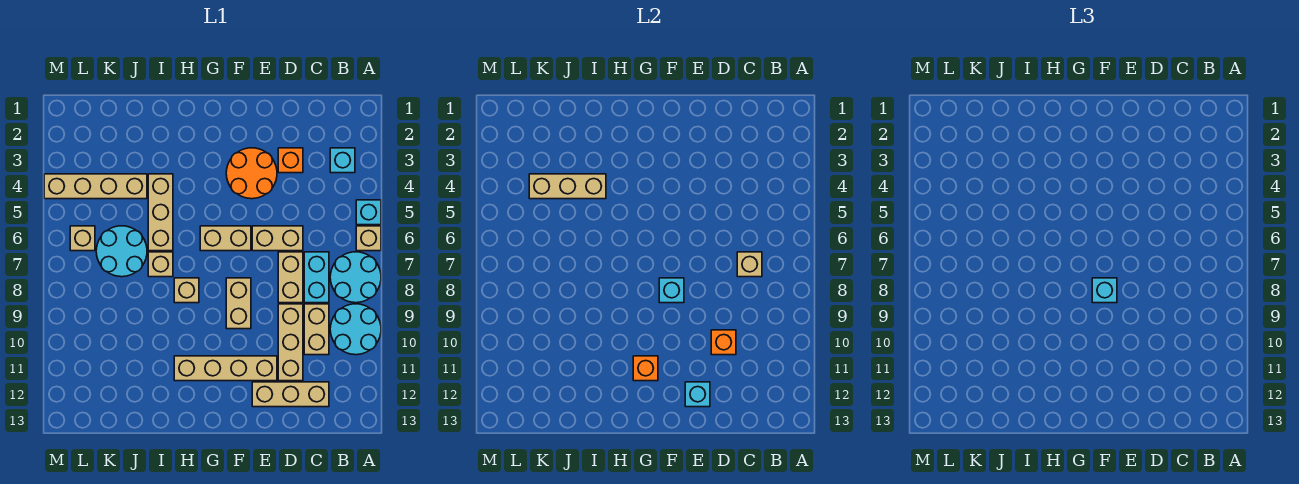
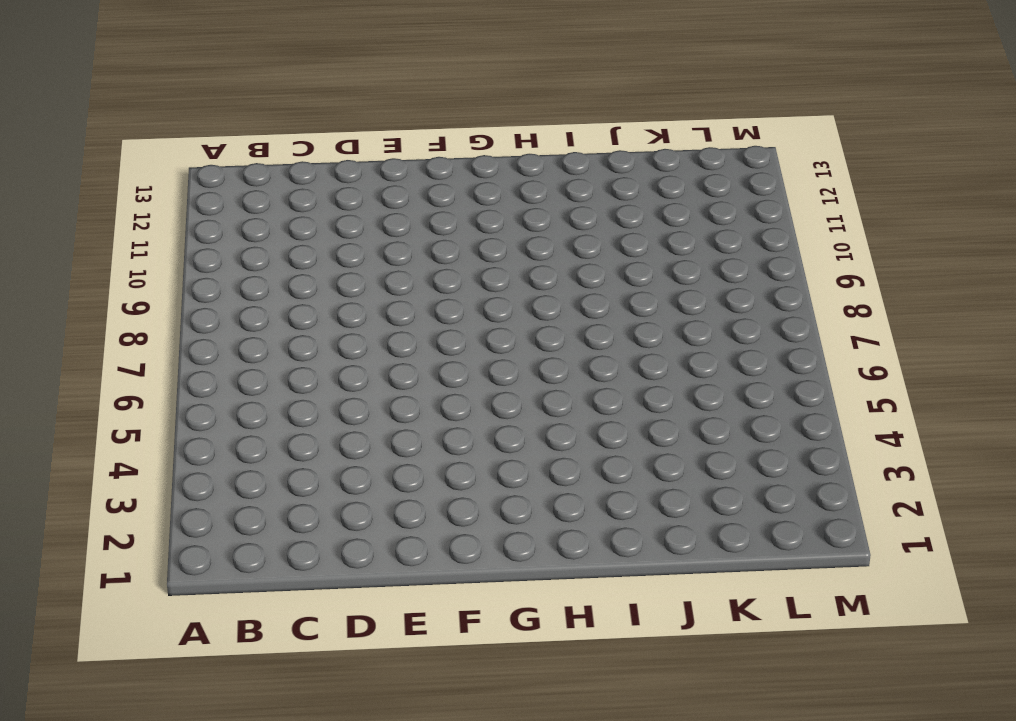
none -> cyan brick A5 level 1
none -> tan brick A6 level 1
none -> cyan round brick A7:B8 level 1

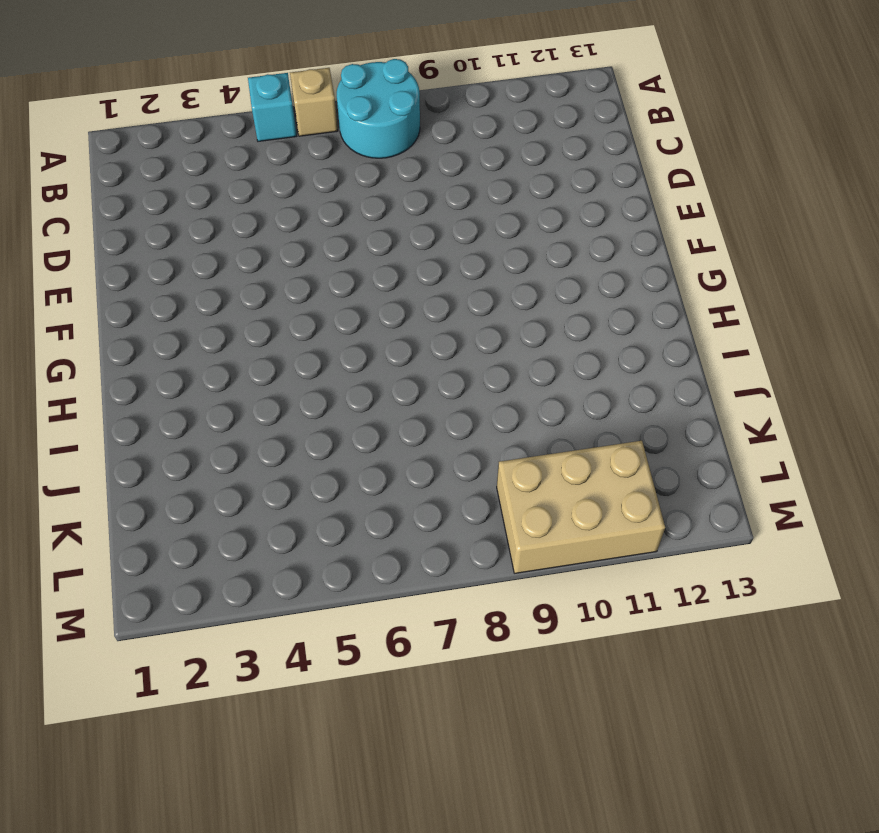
tan brick L9:M11 level 1 -> none
none -> cyan round brick A9:B10 level 1
none -> cyan brick B3 level 1
none -> cyan brick C7:C8 level 1

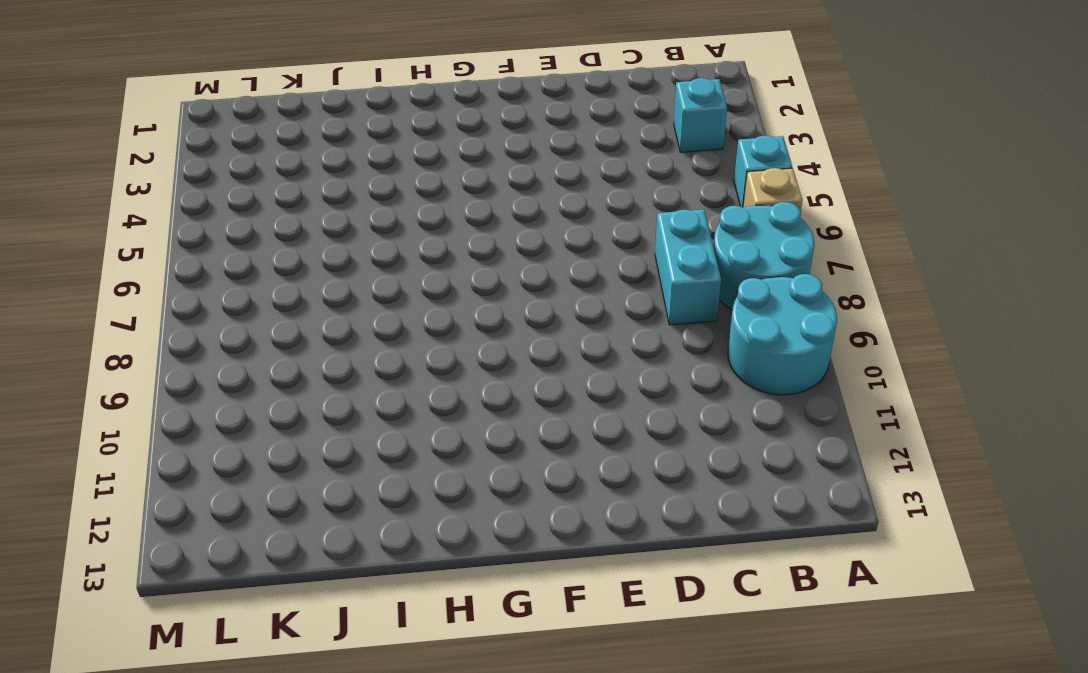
none -> tan brick C9:C10 level 1
none -> tan brick C12:E12 level 1
none -> orange brick D3 level 1

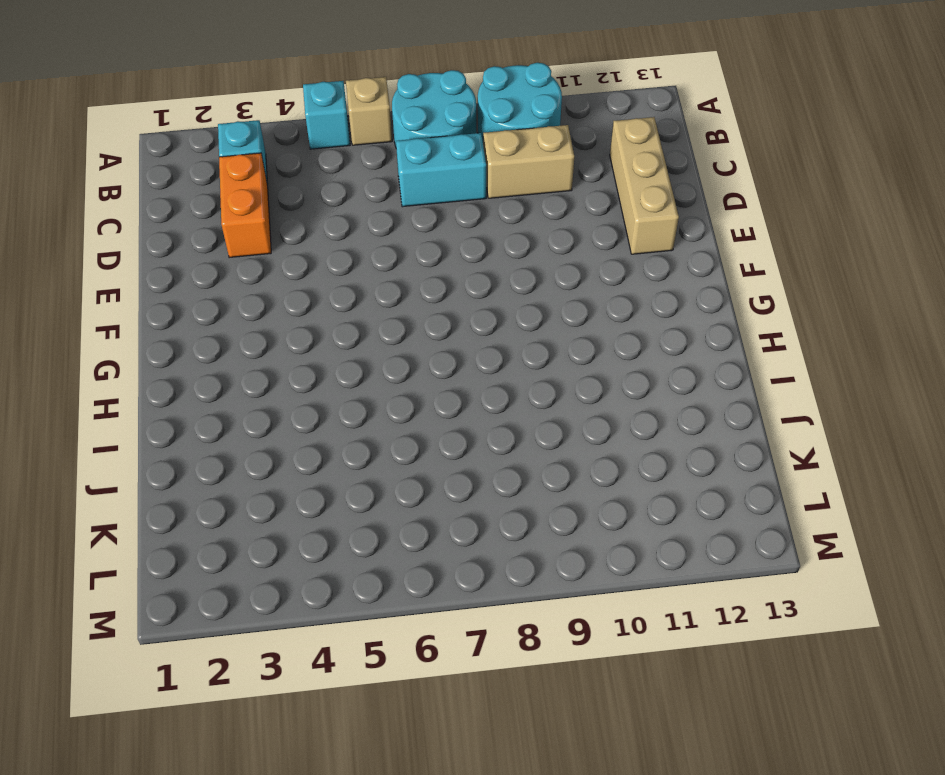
orange brick C3:D3 level 1 -> orange brick D3 level 1
none -> tan brick D6:E6 level 1
none -> tan brick D7:D8 level 1
none -> tan brick D9:D11 level 1

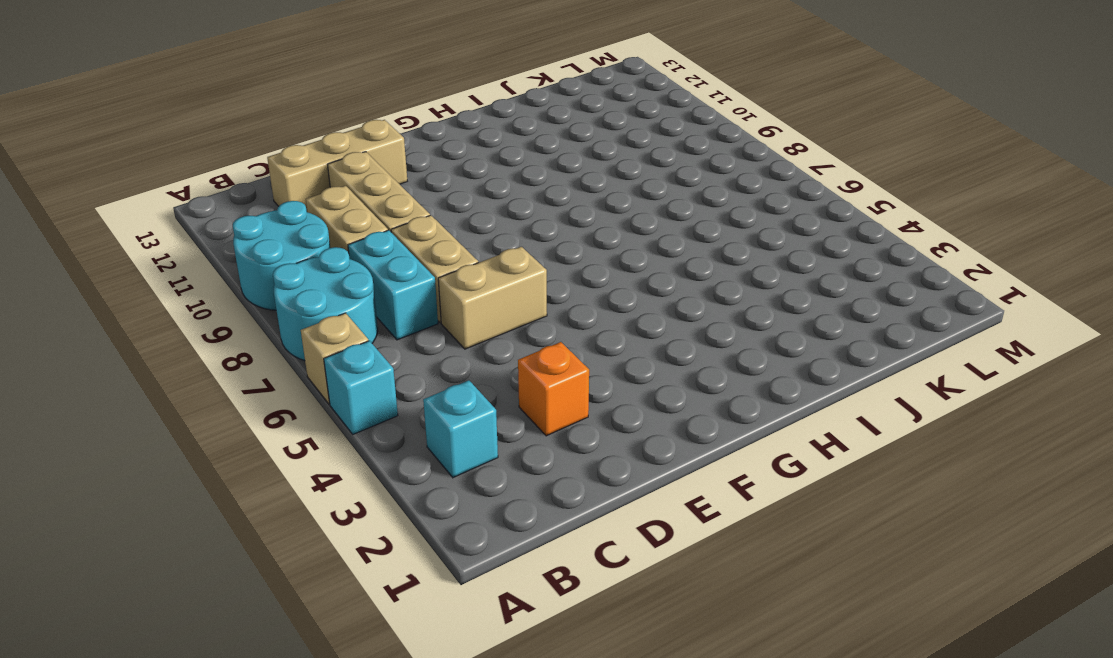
none -> orange round brick E3:F4 level 1
none -> tan brick E11:H11 level 1
none -> tan brick F6:G6 level 1

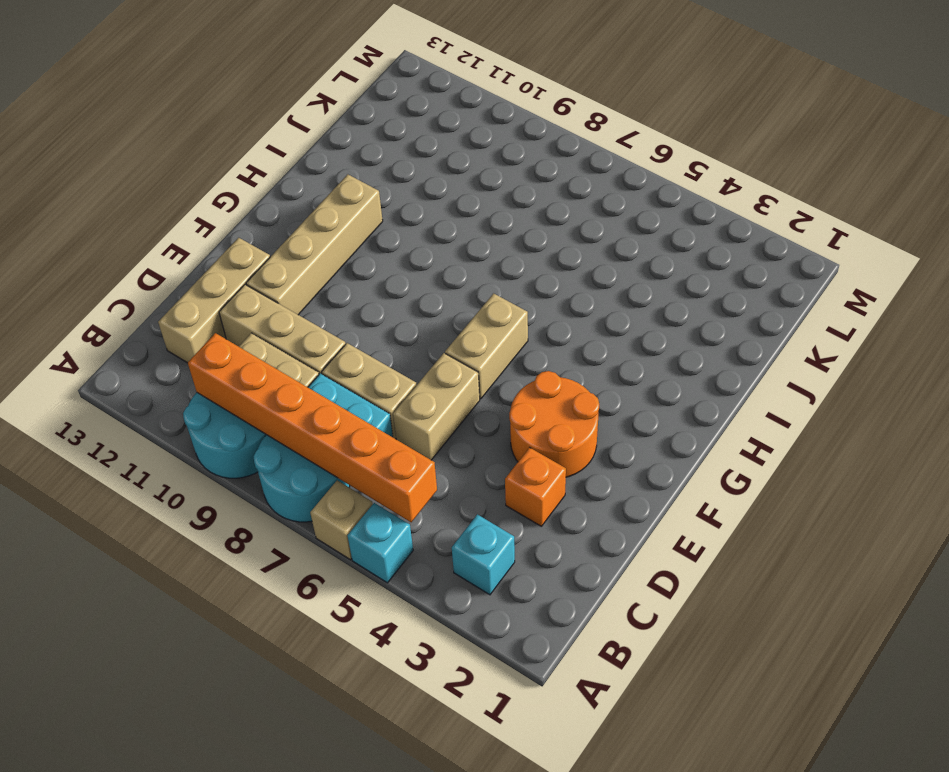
orange brick B5:B10 level 2 -> none
none -> tan brick F8:F9 level 1
none -> tan brick H8 level 1
none -> tan brick I4:I6 level 1

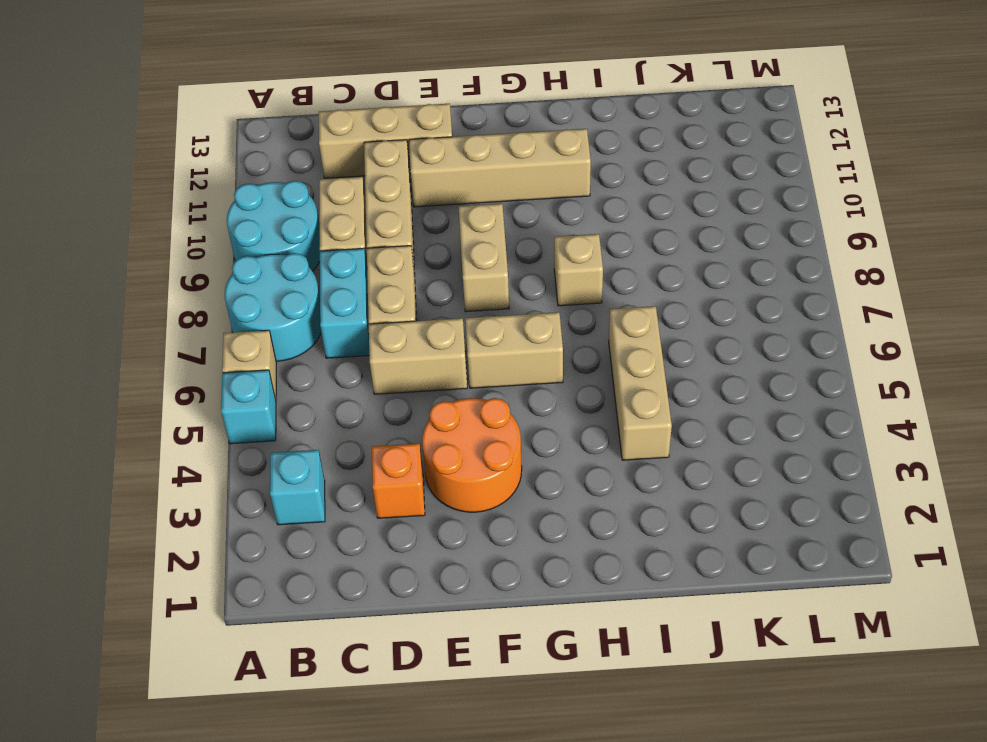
none -> tan brick I7 level 1
none -> tan brick J4:M4 level 1
none -> cyan round brick J6:K7 level 1

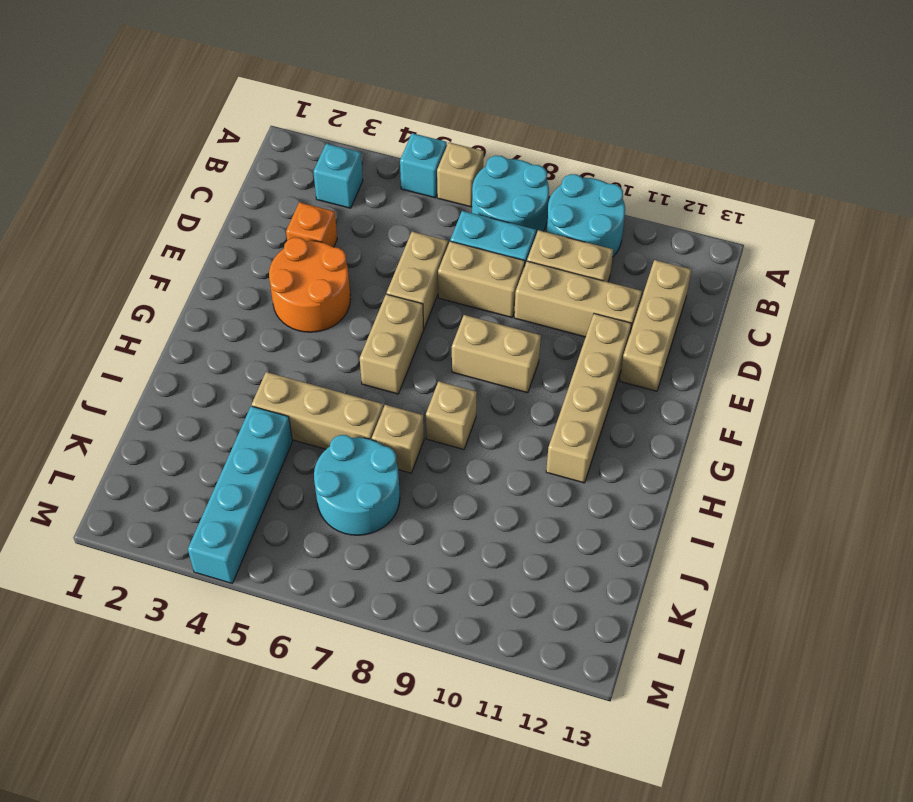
cyan brick J4:M4 level 1 -> tan brick J4:M4 level 1
none -> tan brick L6 level 1
none -> tan brick C7 level 2
none -> orange brick D10 level 2

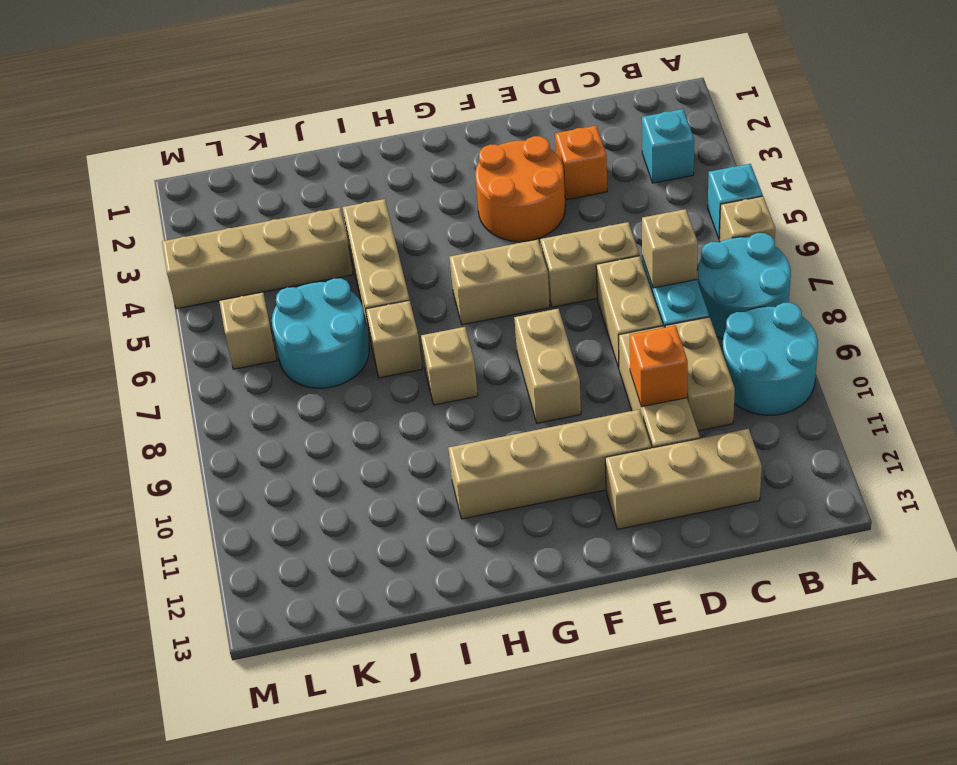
none -> cyan brick E12 level 2
none -> cyan brick F8 level 2
none -> orange brick G11 level 2

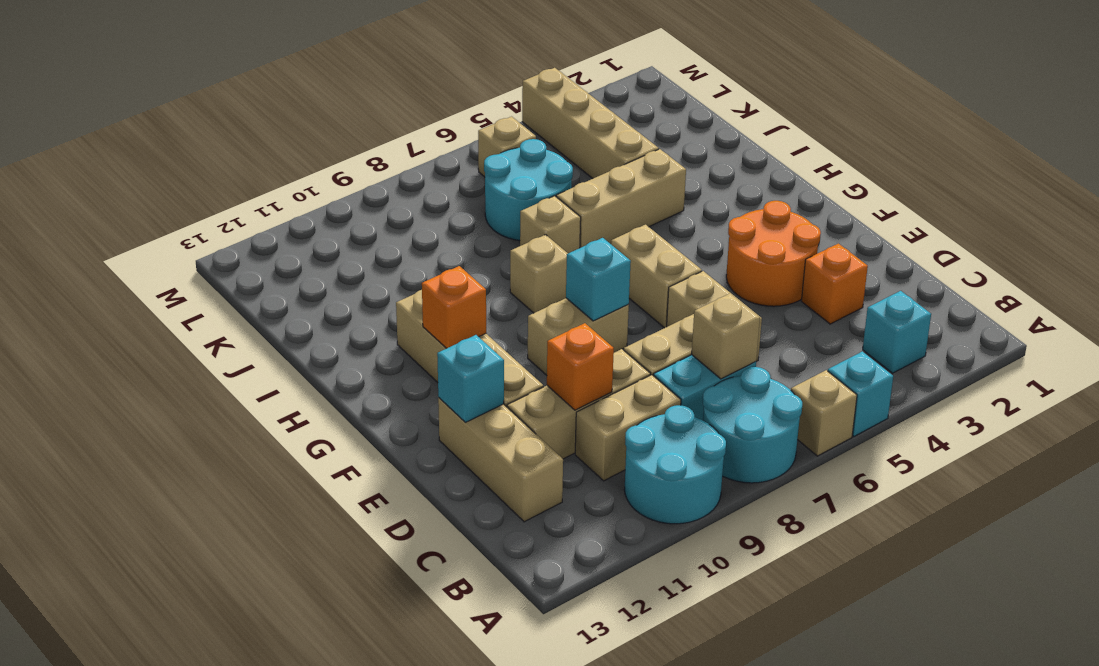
none -> tan brick I4:K4 level 2
none -> cyan brick F8 level 3

